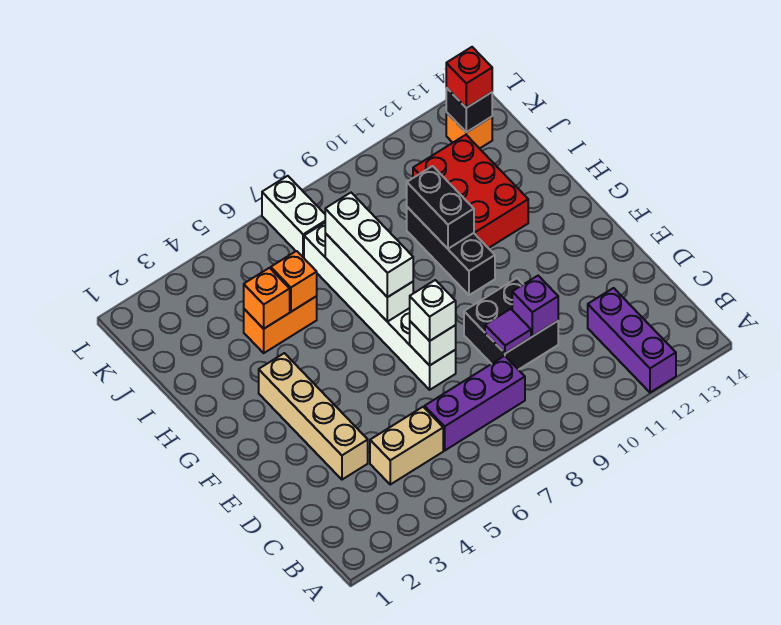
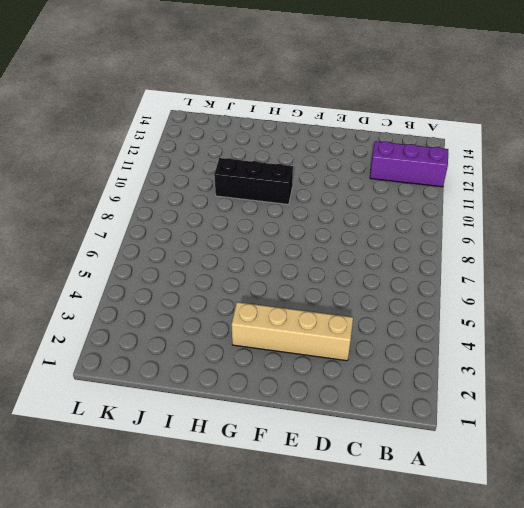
none -> tan brick C4:C5 level 1
none -> purple brick C6:C8 level 1
none -> black brick D9:E10 level 1

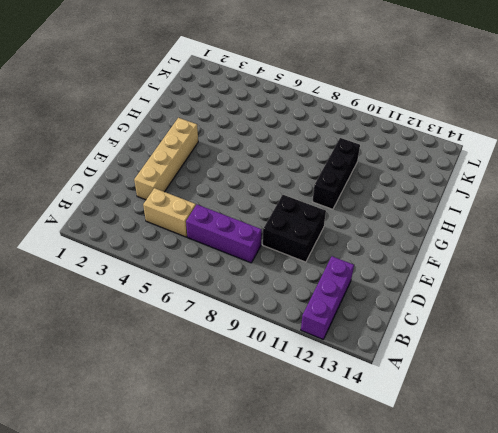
none -> white brick E7:J7 level 1
none -> red brick H11:J12 level 1
none -> orange brick I4:I5 level 1

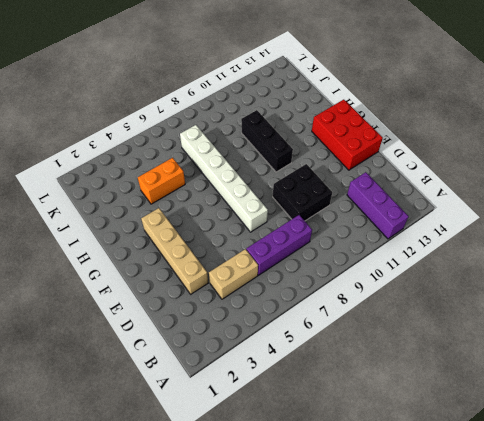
red brick E13:G14 level 1 -> red brick H11:J12 level 1
none -> white brick K7:L7 level 1
none -> orange brick K13 level 1
none -> purple tile D9 level 2

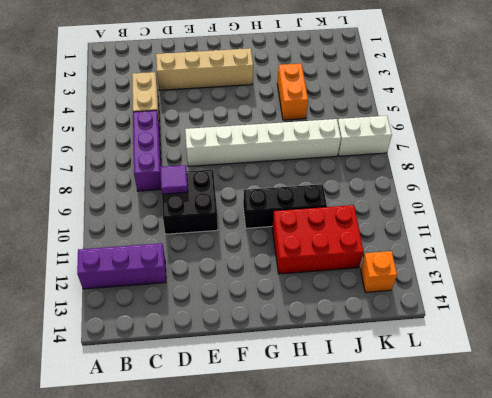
none -> purple brick D10 level 2
none -> white brick E7 level 2
none -> white brick G7:I7 level 2

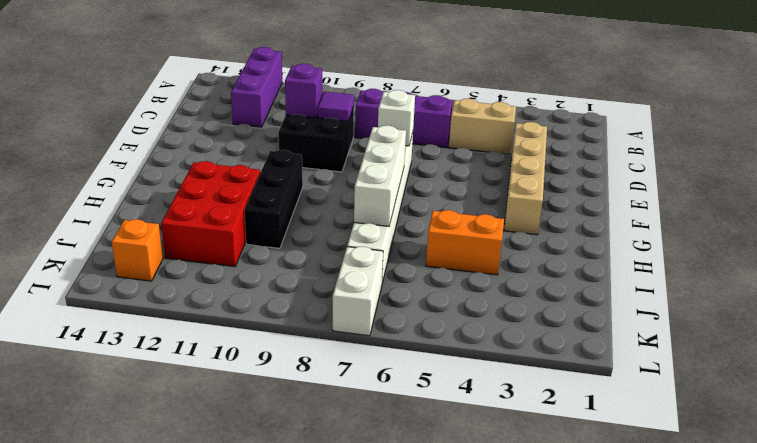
none -> black brick H10:I10 level 2
none -> orange brick I4 level 2
none -> orange brick I5 level 2

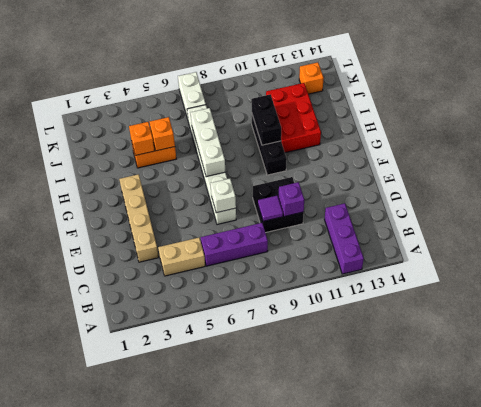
none -> black brick K13 level 2
none -> white brick E7 level 3
none -> white brick G7:I7 level 3

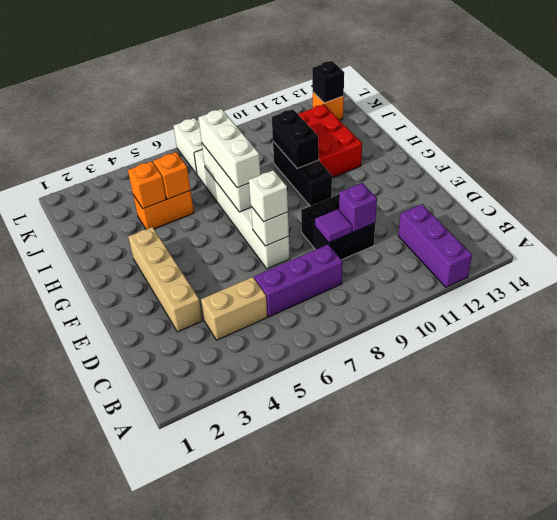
none -> red brick K13 level 3

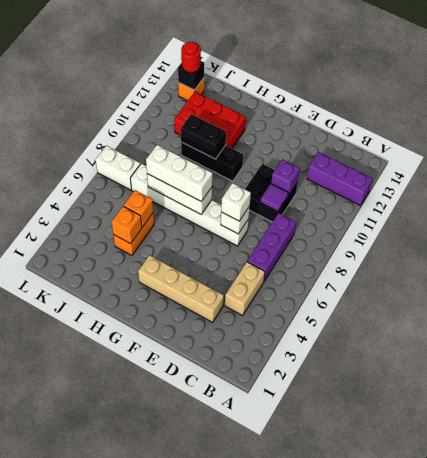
red round brick K13 level 3 -> red brick K13 level 3

